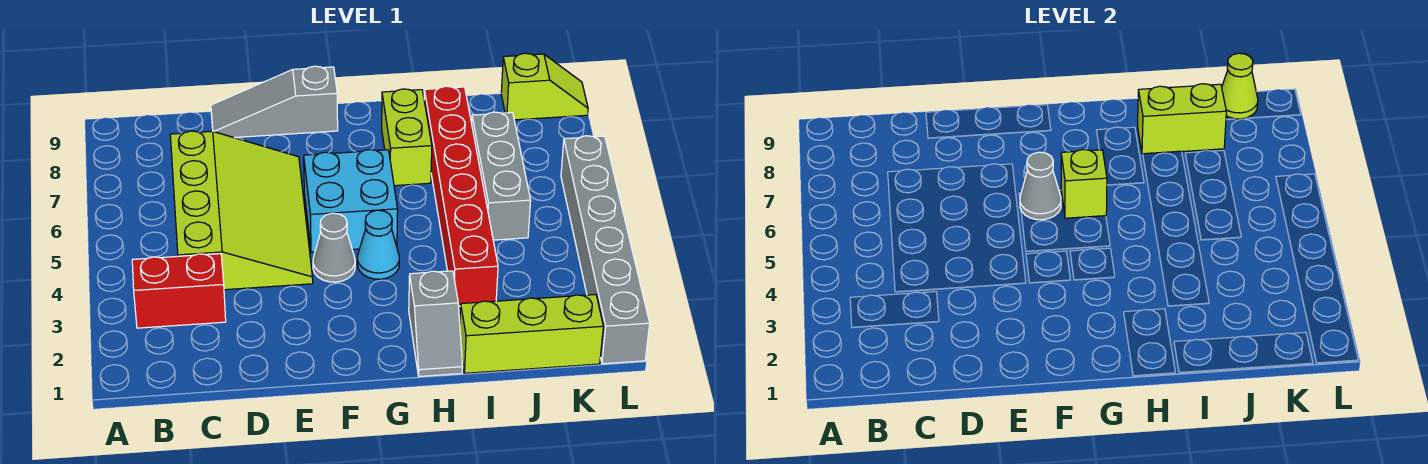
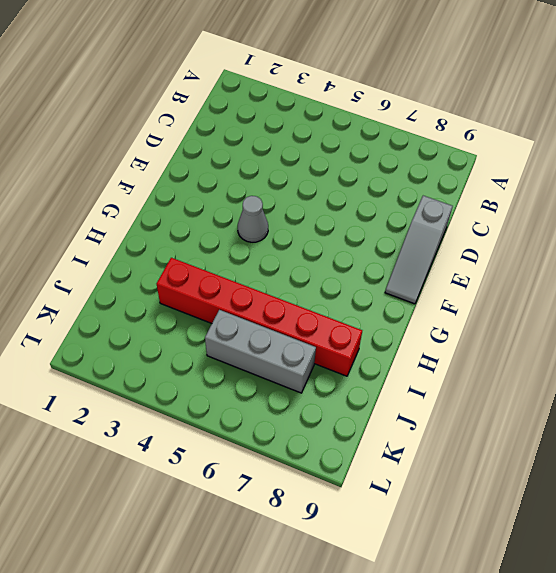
grey slope D9:F9 level 1 top D -> grey slope D9:F9 level 1 top F
none -> red brick B3:C3 level 1
none -> lime slope C4:E7 level 1 top C
none -> cyan brick F5:G6 level 1

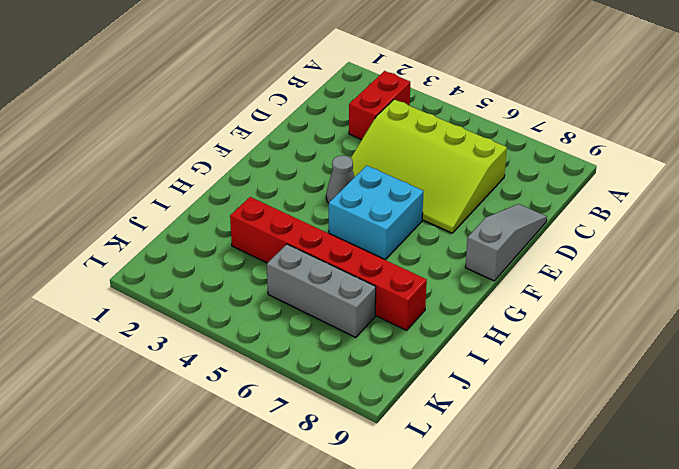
none -> cyan cone G4 level 1
none -> grey slope H1:H2 level 1 top 2
none -> lime brick H7:H8 level 1

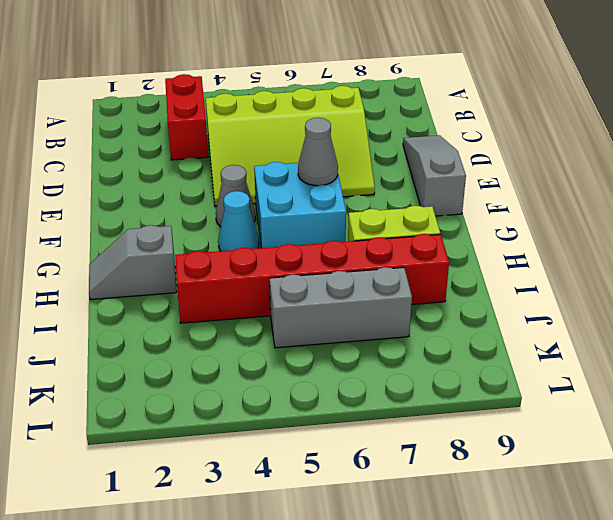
none -> lime brick I1:K1 level 1
none -> lime slope K9:L9 level 1 top K
none -> grey brick L1:L6 level 1

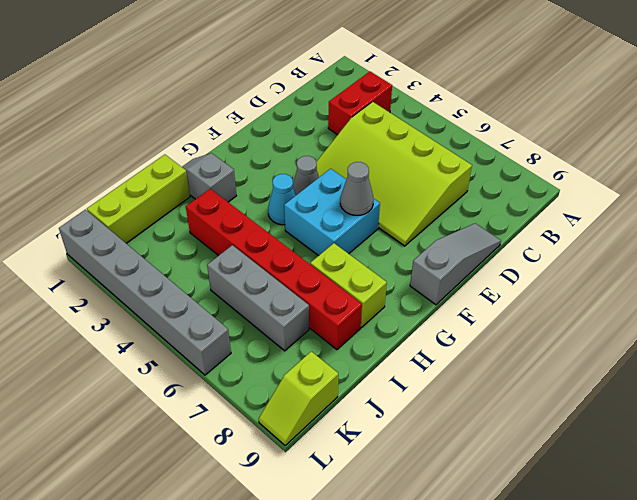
none -> lime brick G6 level 2
none -> lime brick I8:J8 level 2
none -> lime cone K9 level 2

